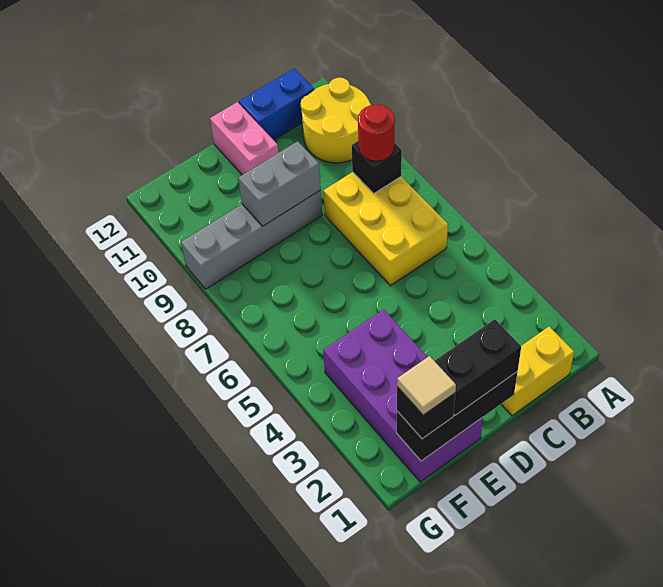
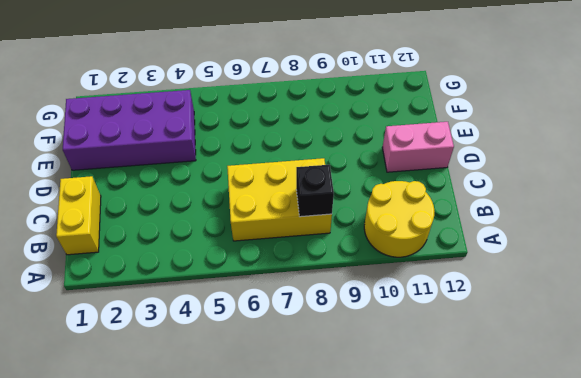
none -> blue brick B12:C12 level 1
none -> grey brick D9:G9 level 1
none -> black brick D1:F1 level 2

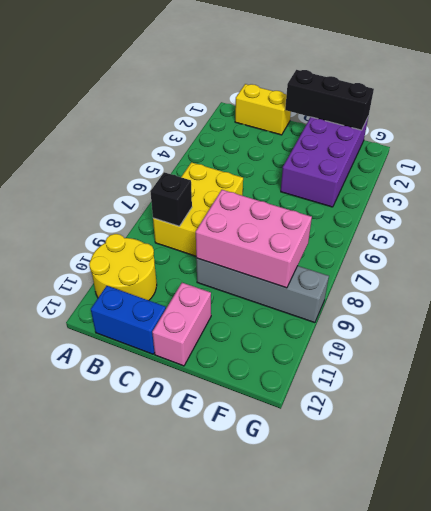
pink brick D8:F9 level 2 -> grey brick D9:E9 level 2
none -> red round brick B8 level 3
none -> black brick D1:E1 level 3
none -> black brick F1 level 3

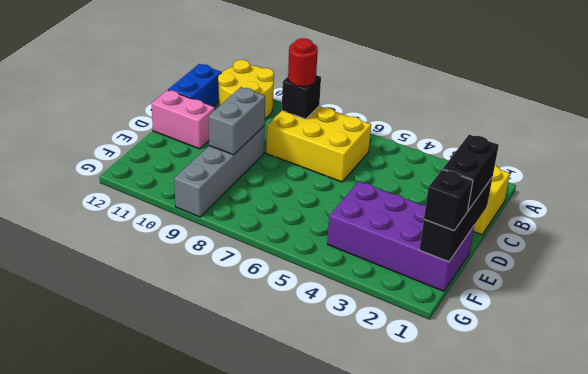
none -> tan tile F1 level 4

